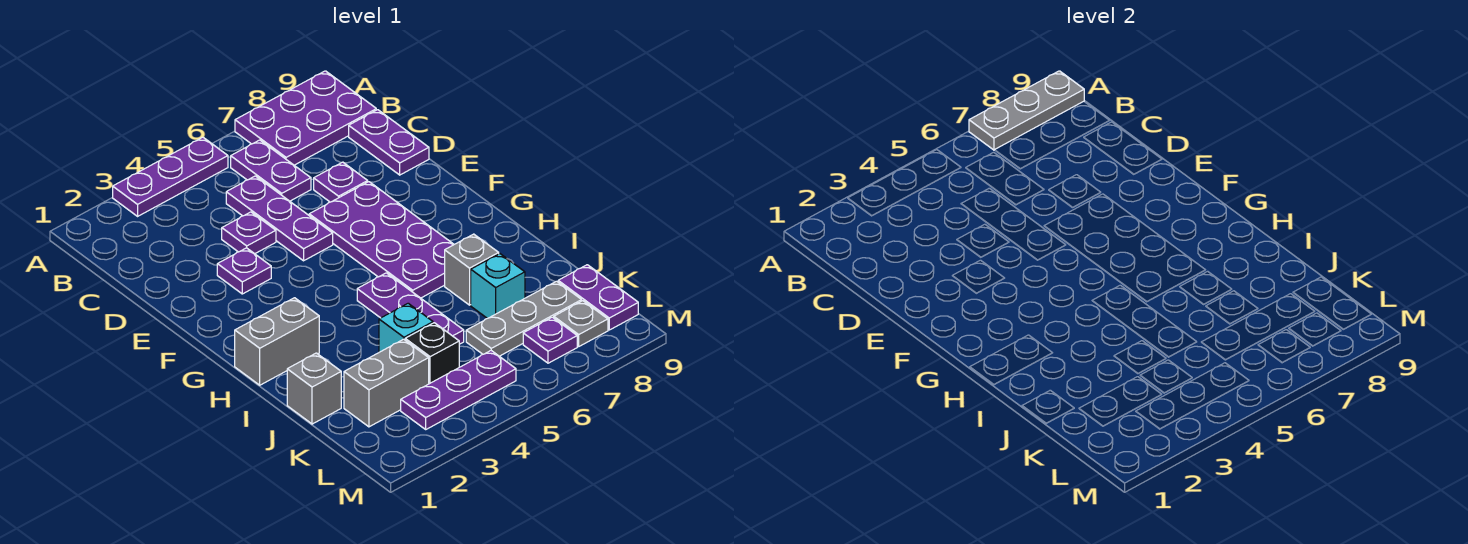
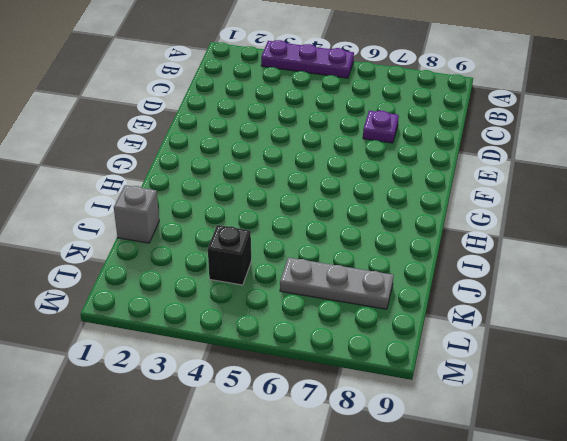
none -> purple plate A7:B9 level 1
none -> purple plate B6:C6 level 1
none -> purple plate C5:E5 level 1

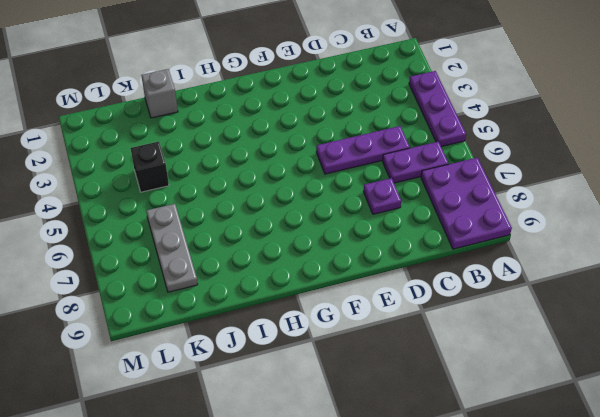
none -> purple plate C9:D9 level 1
none -> purple plate D4 level 1
none -> purple plate E3 level 1

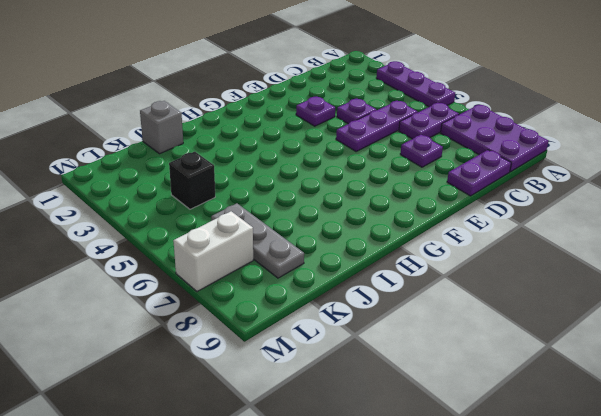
white brick L7:M7 level 1 -> purple plate L7 level 1
none -> purple plate E6:H7 level 1
none -> grey brick H1:H2 level 1
none -> purple plate H5:J5 level 1

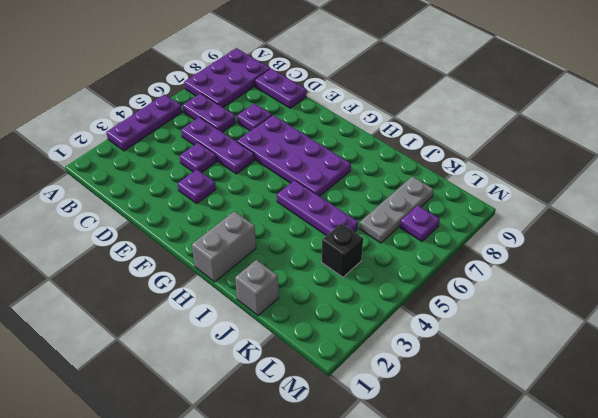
none -> grey brick I7 level 1
none -> cyan brick J4 level 1
none -> cyan brick J7 level 1

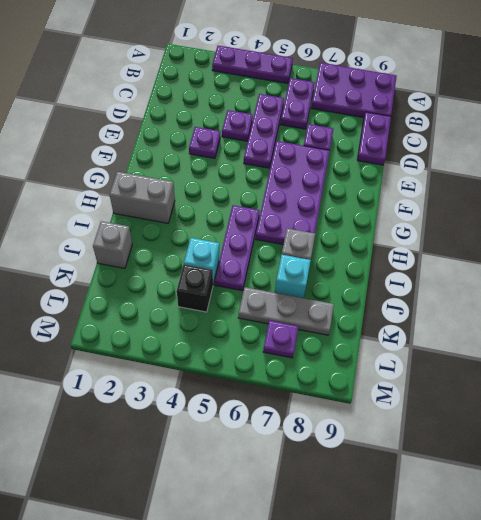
none -> grey brick K2:K3 level 1
none -> purple plate K9:L9 level 1
none -> purple plate L3:L5 level 1

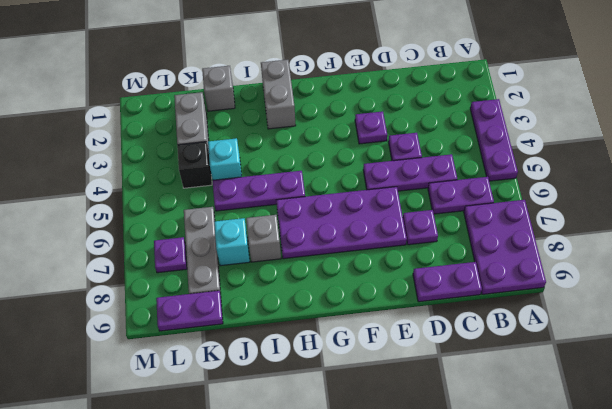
none -> purple plate L3:L5 level 1
none -> grey plate L8 level 1
none -> grey plate A7:A9 level 2

